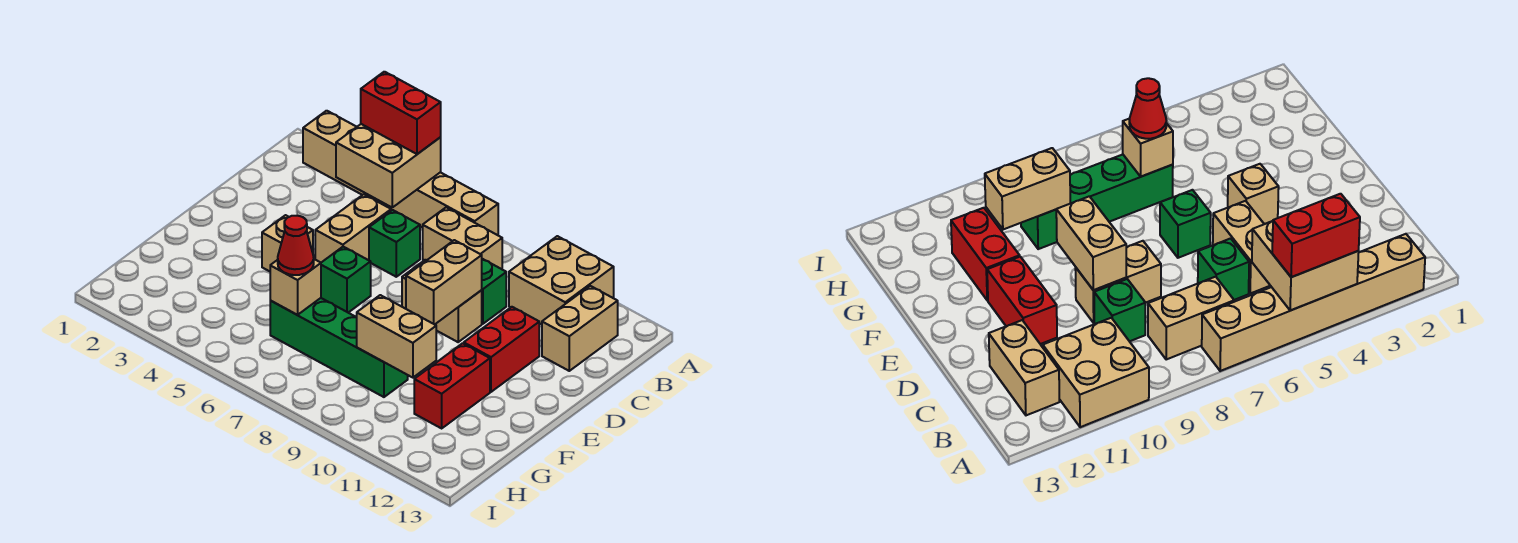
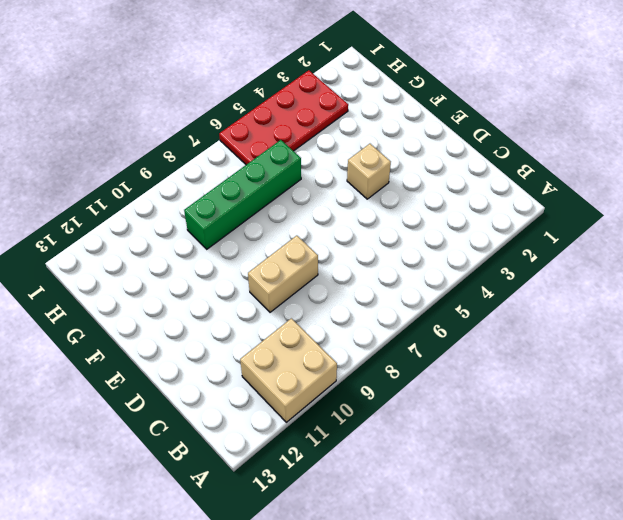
red plate H3:I6 level 1 -> none
none -> tan brick A2:A7 level 1
none -> tan brick B7:B8 level 1
none -> tan brick B12:C12 level 1

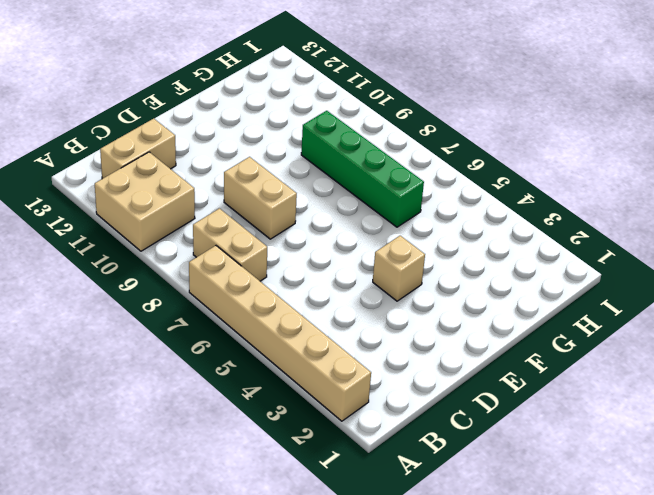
none -> tan brick C5:D5 level 1
none -> green brick C6 level 1
none -> green brick C9 level 1

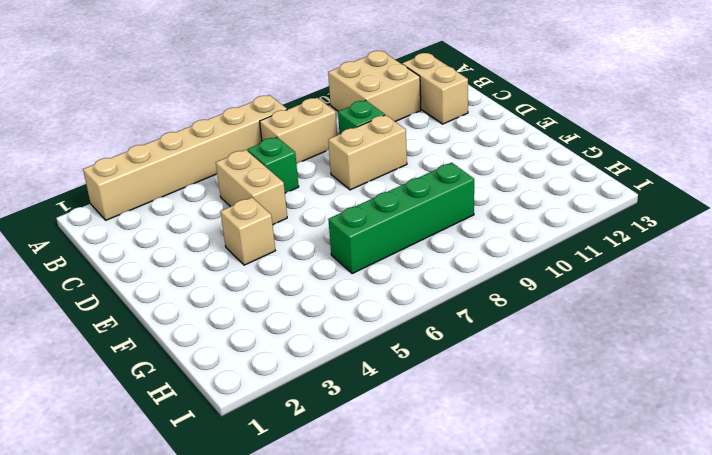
none -> red brick D11:E11 level 1
none -> green brick E6 level 1
none -> red brick F11:G11 level 1

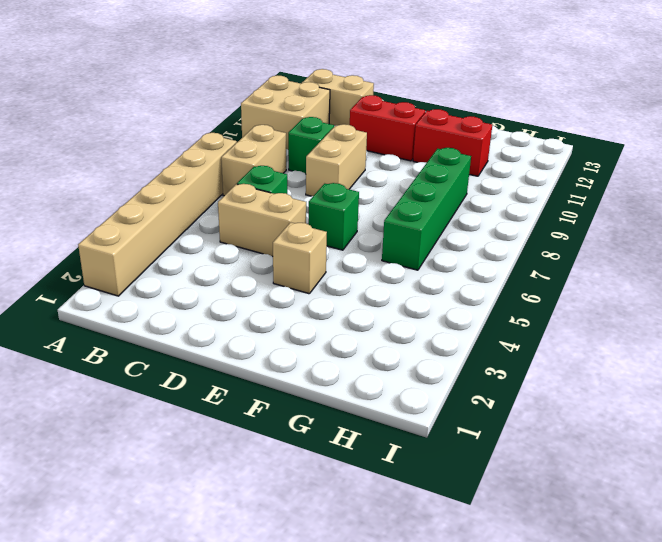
none -> tan brick A4:B5 level 2
none -> tan brick D9:E9 level 2
none -> tan brick G6 level 2

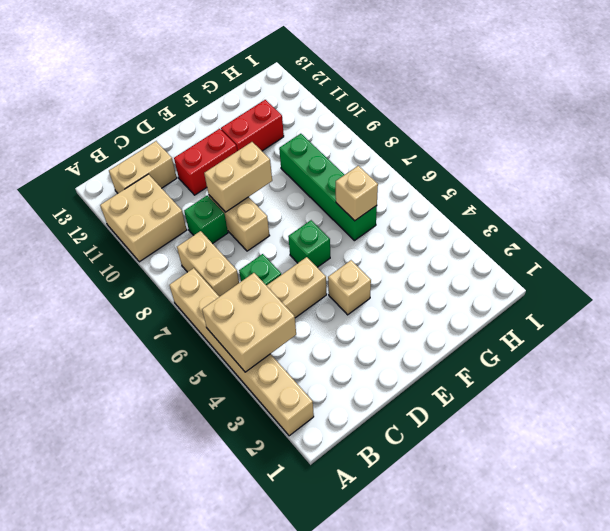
none -> tan brick G9:G10 level 2
none -> red brick A4:A5 level 3
none -> red cone G6 level 3

